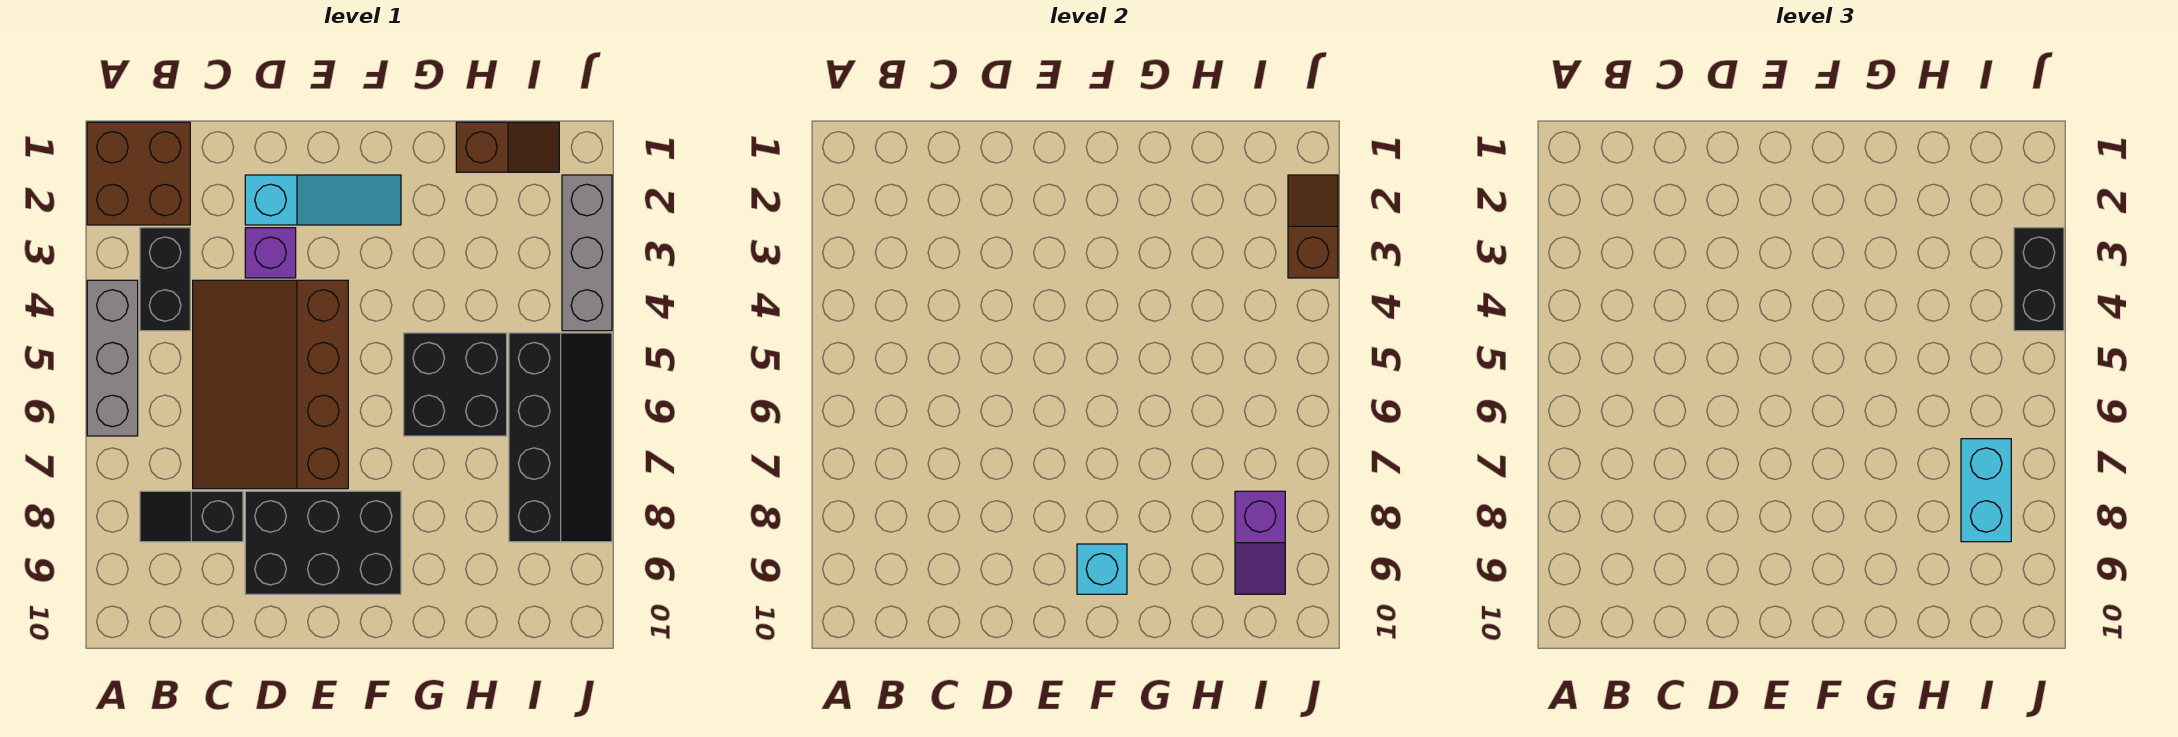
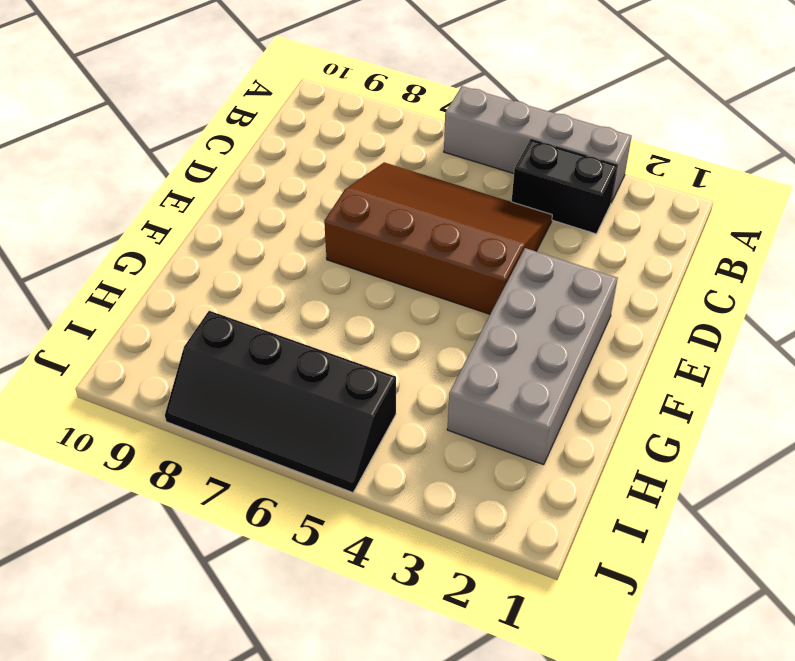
grey brick A3:A6 level 1 -> grey brick A4:A6 level 1
grey brick E2:H3 level 1 -> cyan slope D2:F2 level 1 top D
none -> brown brick A1:B2 level 1
none -> black slope B8:C8 level 1 top C
none -> purple brick D3 level 1

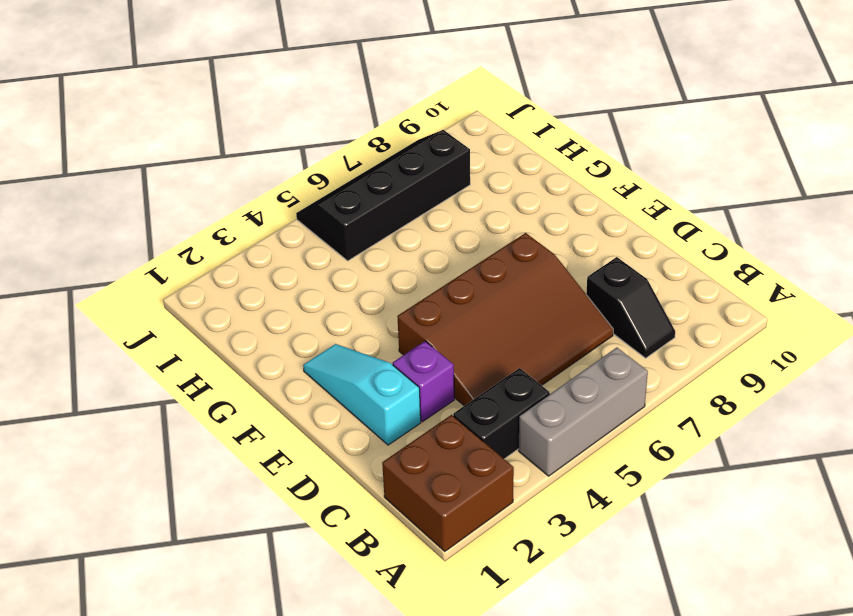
none -> black brick D8:F9 level 1
none -> black brick G5:H6 level 1
none -> brown slope H1:I1 level 1 top H

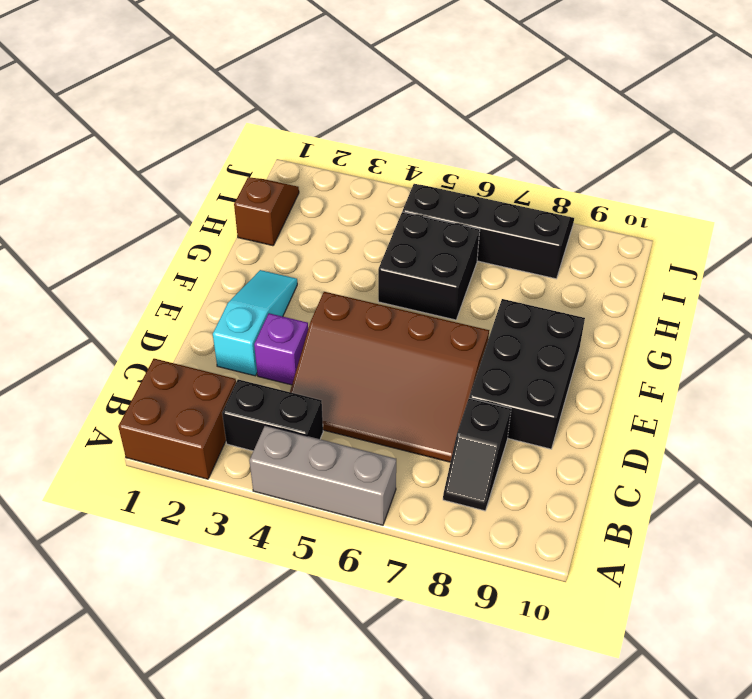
none -> grey brick J2:J4 level 1
none -> cyan brick F9 level 2
none -> purple slope I8:I9 level 2 top 8

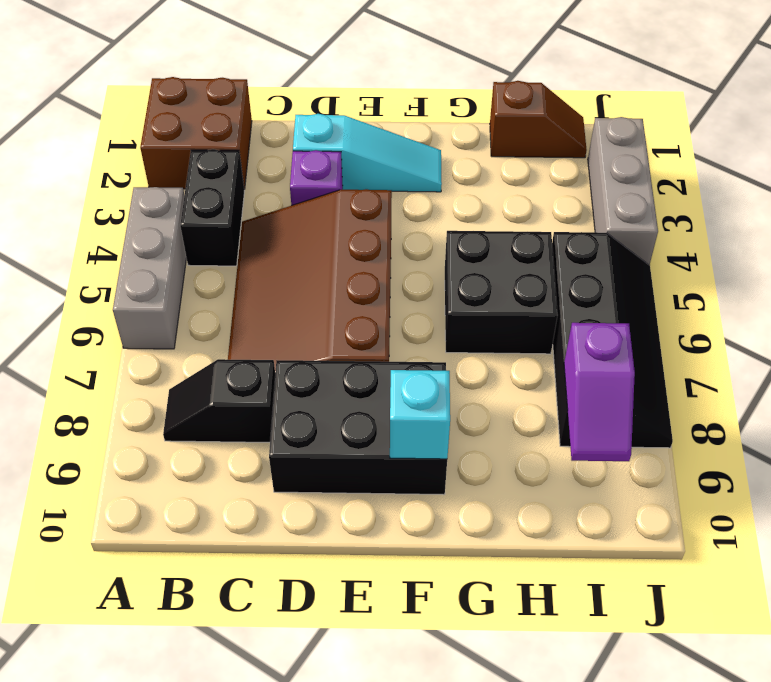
none -> brown slope J2:J3 level 2 top 3
none -> cyan brick I7:I8 level 3
none -> black brick J3:J4 level 3

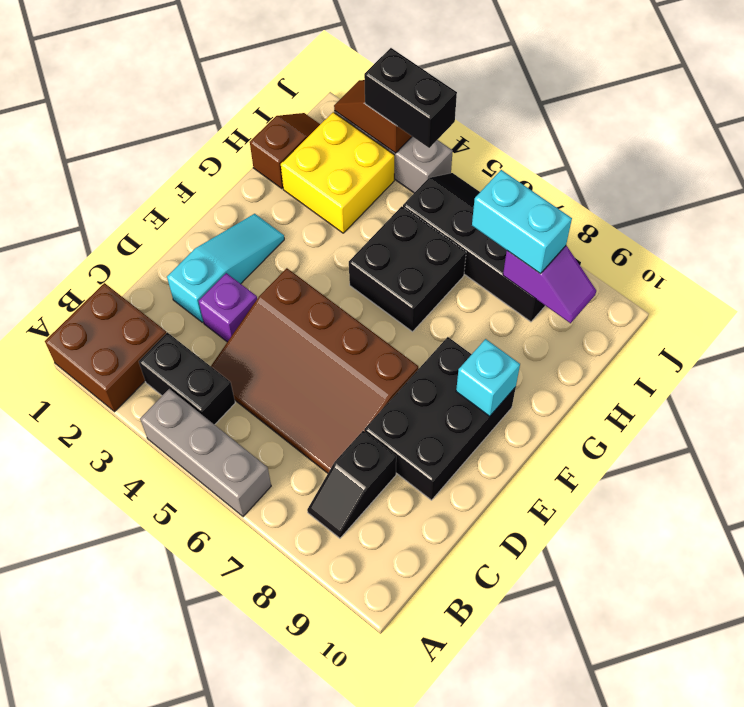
yellow brick H2:I3 level 1 -> none

